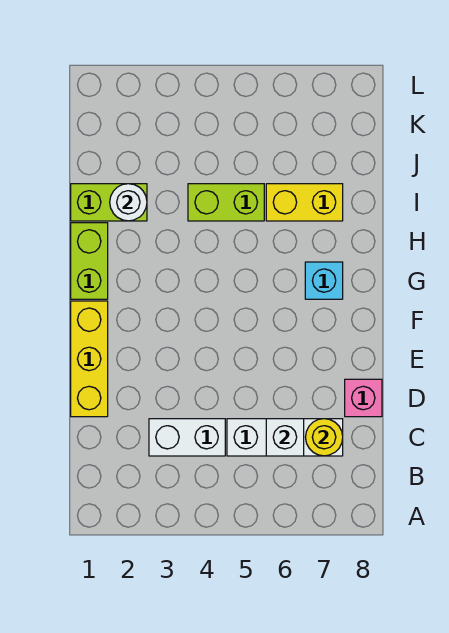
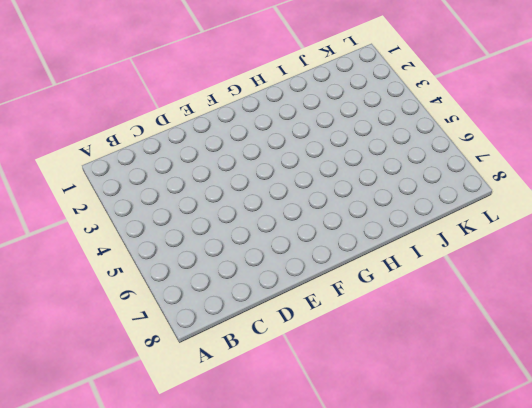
none -> white brick C3:C4 level 1
none -> white brick C5:C7 level 1
none -> yellow brick D1:F1 level 1

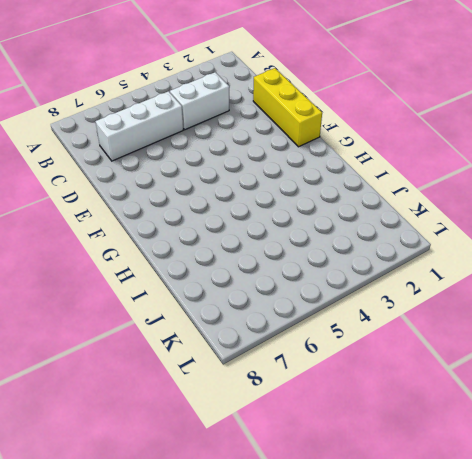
none -> pink brick D8 level 1
none -> lime brick G1:H1 level 1
none -> cyan brick G7 level 1

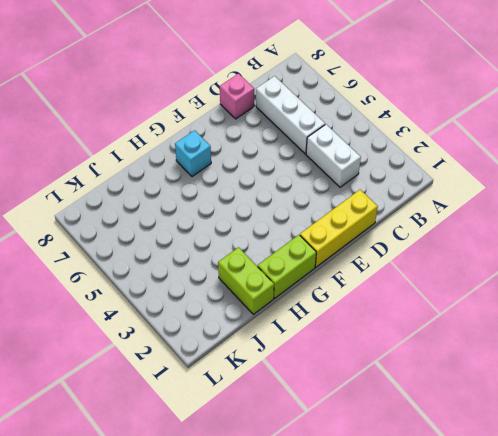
none -> lime brick I4:I5 level 1
none -> yellow brick I6:I7 level 1
none -> white brick C6 level 2

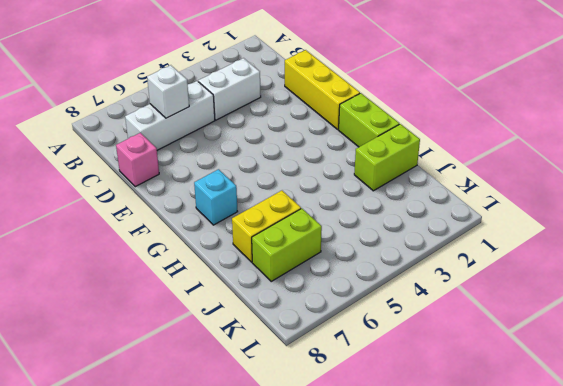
lime brick J6:J7 level 1 -> lime brick I4:I5 level 1
none -> yellow round brick C7 level 2
none -> white round brick I2 level 2

